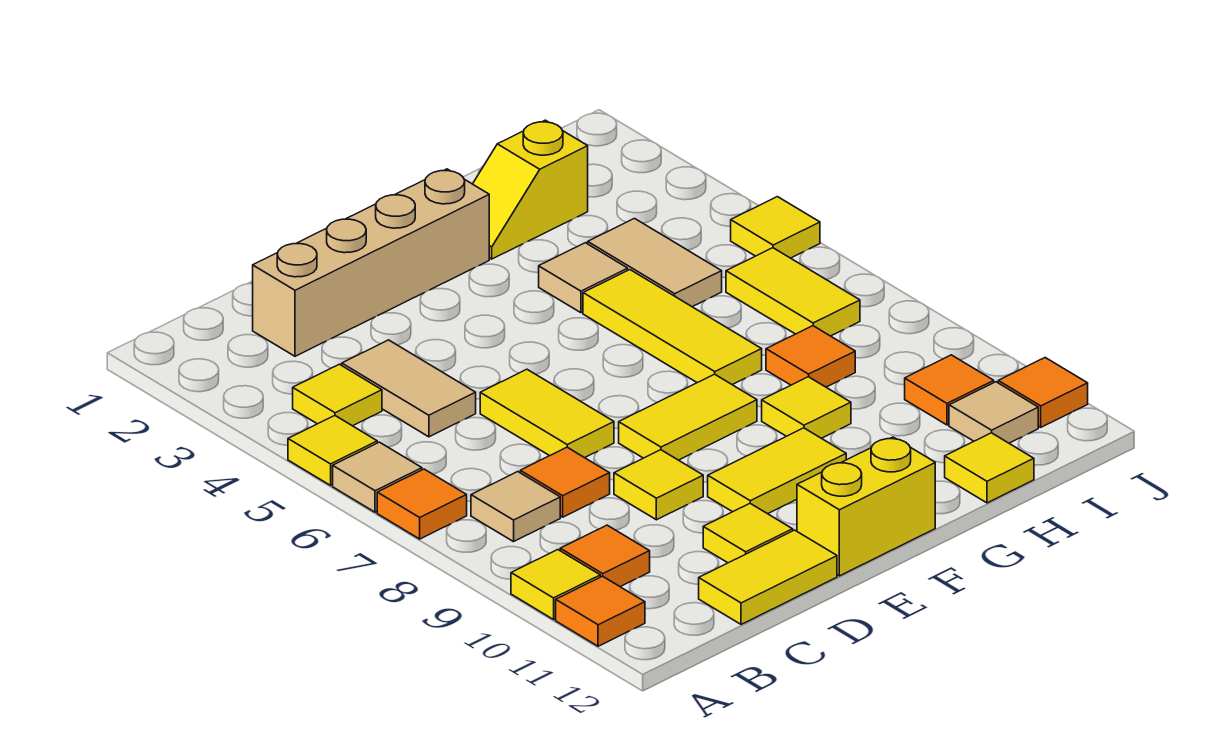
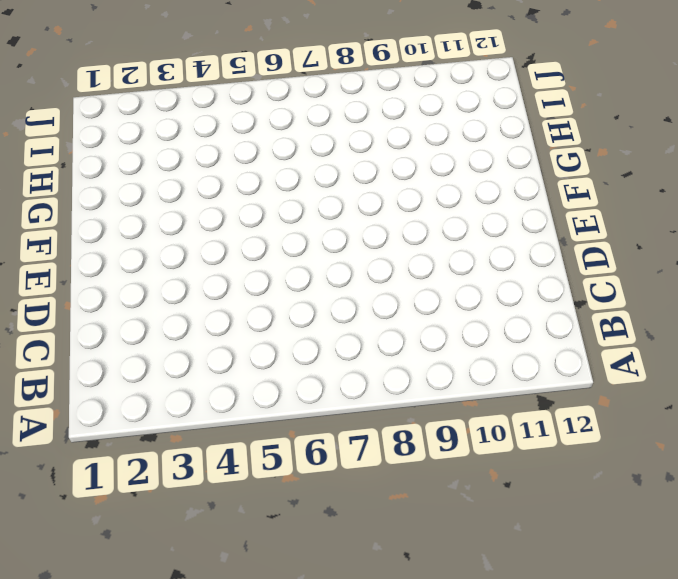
none -> yellow tile A5 level 1
none -> tan tile A6 level 1
none -> orange tile A7 level 1
none -> yellow tile A10 level 1

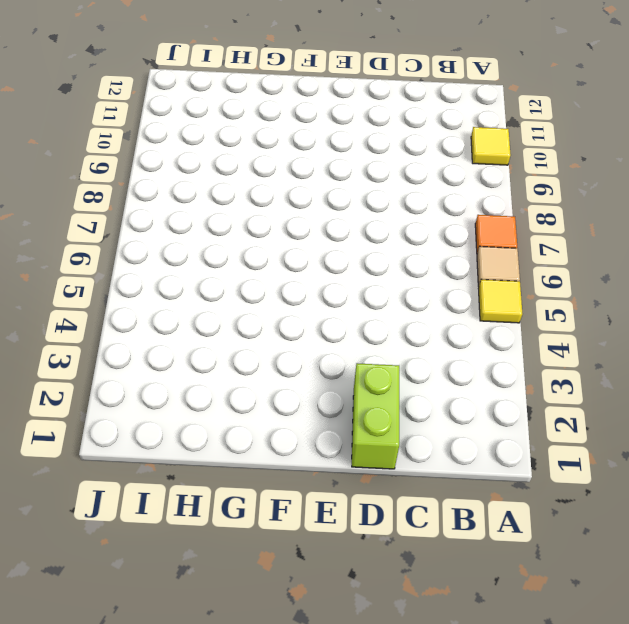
lime brick D1:D2 level 1 -> tan brick C2:F2 level 1
none -> orange tile A11 level 1
none -> yellow tile B4 level 1
none -> tan tile B8 level 1
none -> orange tile B10 level 1

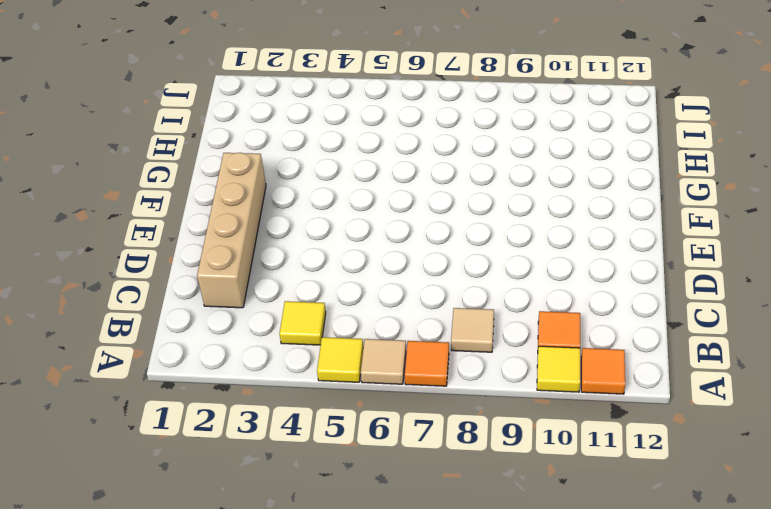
none -> tan tile C4:C5 level 1
none -> orange tile C8 level 1
none -> yellow tile C12:D12 level 1
none -> yellow tile D6:D7 level 1

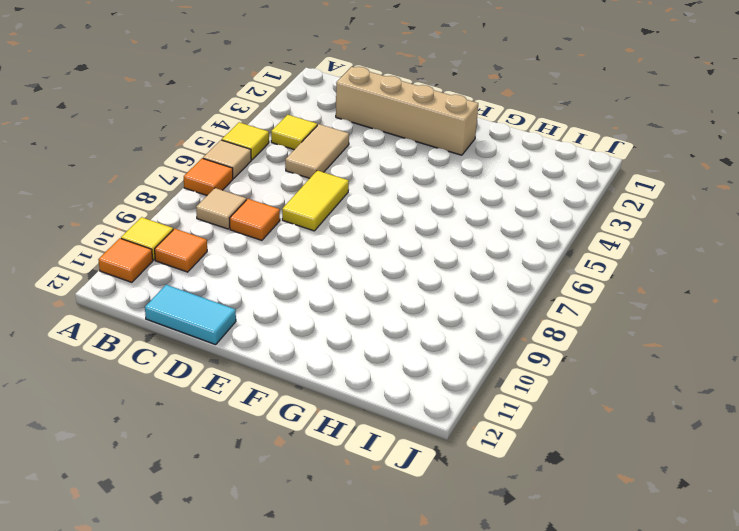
cyan tile C12:D12 level 1 -> yellow tile C12:D12 level 1
none -> yellow tile D9 level 1
none -> yellow tile D11 level 1
none -> yellow tile E8:F8 level 1
none -> yellow tile E10:F10 level 1

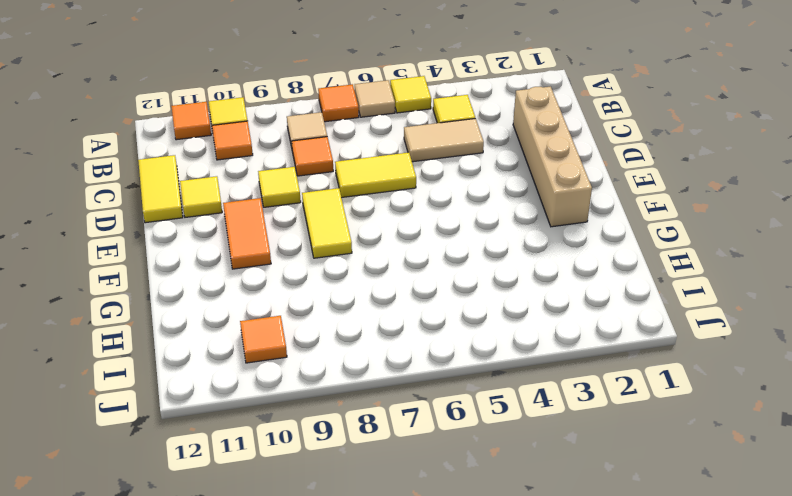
orange tile E10:F10 level 1 -> yellow tile E10:F10 level 1
none -> yellow brick E12:F12 level 1
none -> yellow slope G2:H2 level 1 top H
none -> tan tile G4 level 1
none -> yellow tile G5:G7 level 1

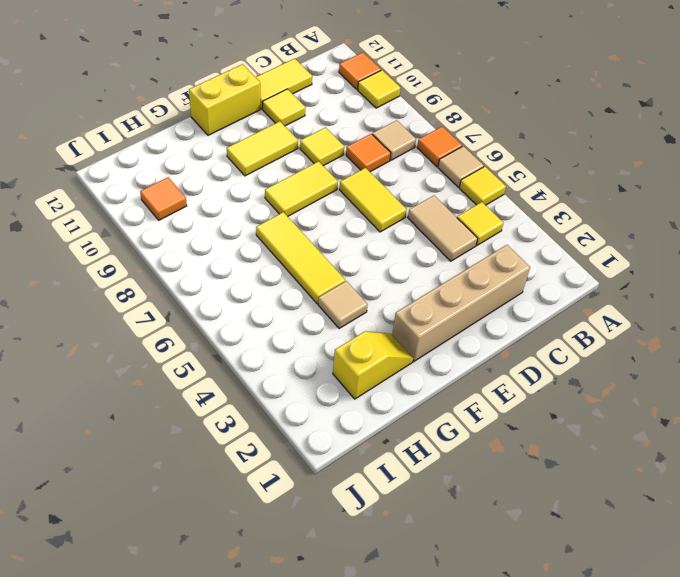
none -> orange tile B10 level 1
none -> yellow tile G9 level 1
none -> tan tile H4:H5 level 1
none -> orange tile H8 level 1

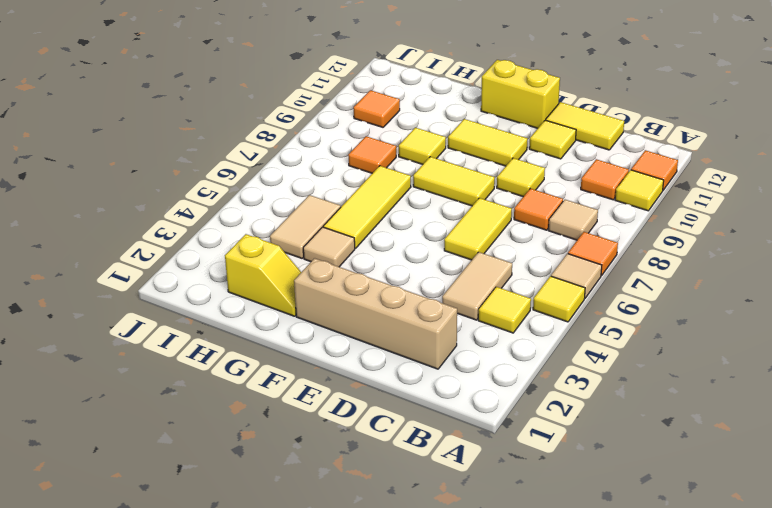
none -> yellow tile H12 level 1
none -> yellow tile I6:I7 level 1
none -> tan tile I11 level 1
none -> yellow tile J5 level 1

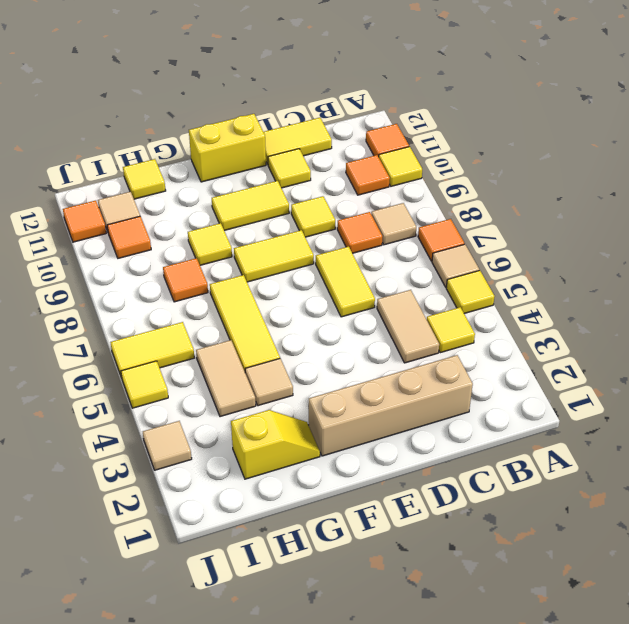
yellow tile I6:J6 level 1 -> yellow tile I6:I7 level 1
tan tile J3 level 1 -> none

